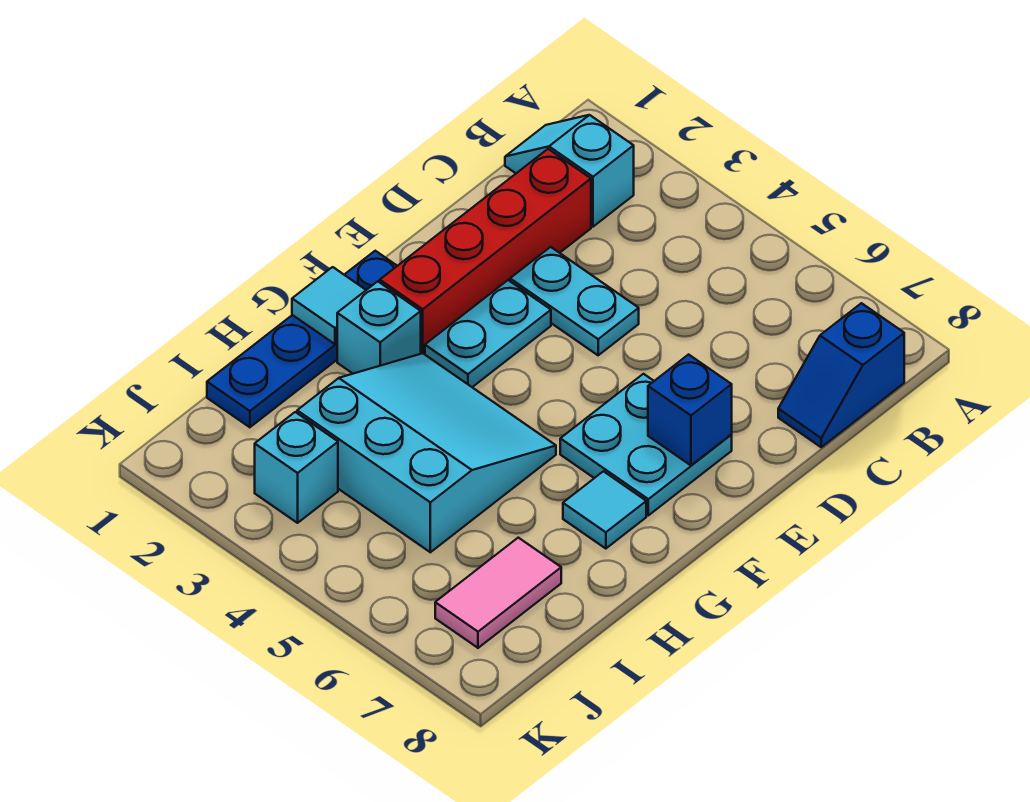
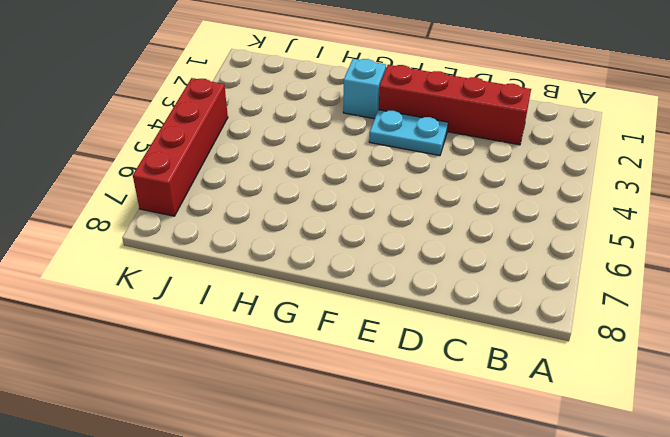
red brick K4:K7 level 1 -> none
none -> cyan slope B1:B2 level 1 top 2
none -> blue slope B8:C8 level 1 top B
none -> cyan plate D3:D4 level 1

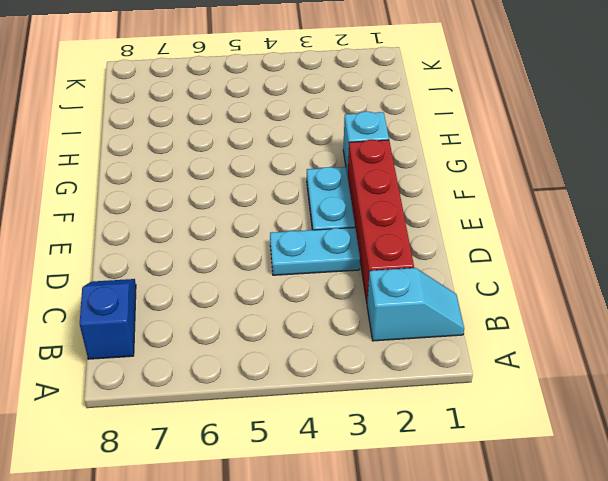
none -> cyan plate E6:F7 level 1
none -> blue plate F1:I1 level 1
none -> cyan slope G3:I5 level 1 top I

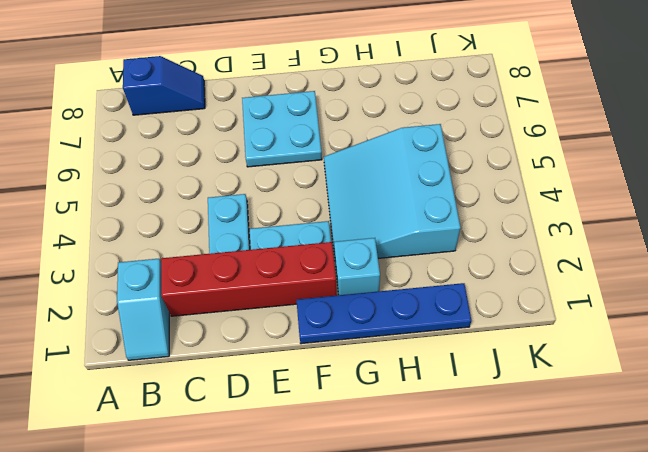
none -> cyan tile G7 level 1
none -> pink tile I7:J7 level 1
none -> cyan brick J3 level 1

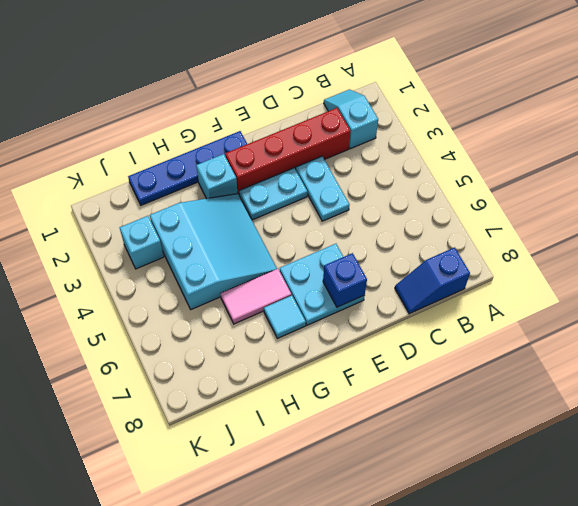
pink tile G6:H6 level 1 -> pink tile I7:J7 level 1
none -> cyan tile G1 level 2

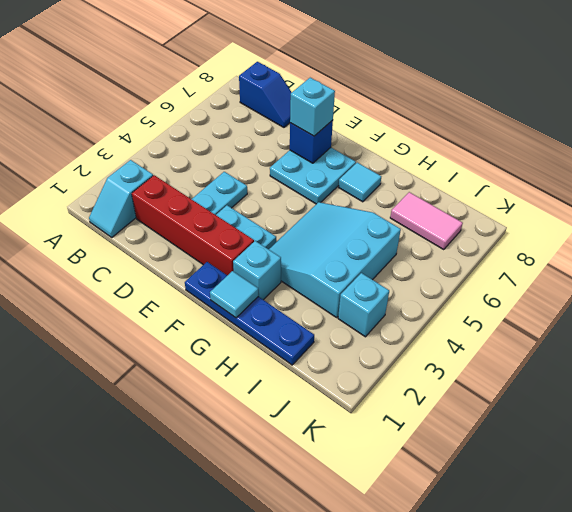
cyan brick E7 level 3 -> none

